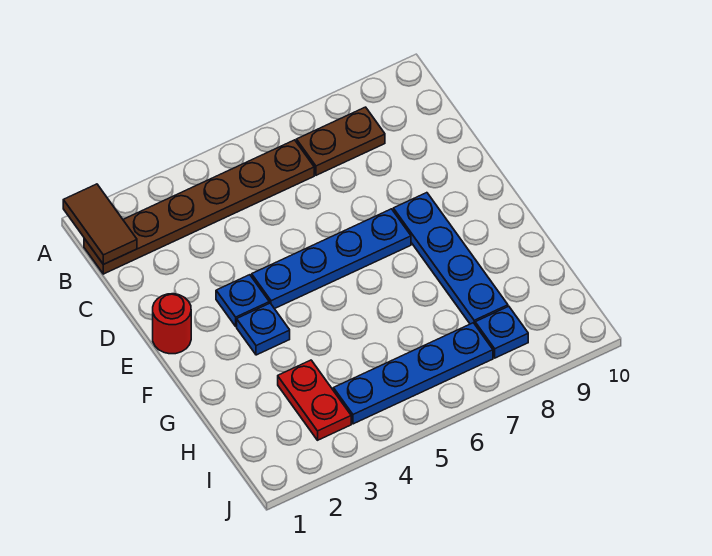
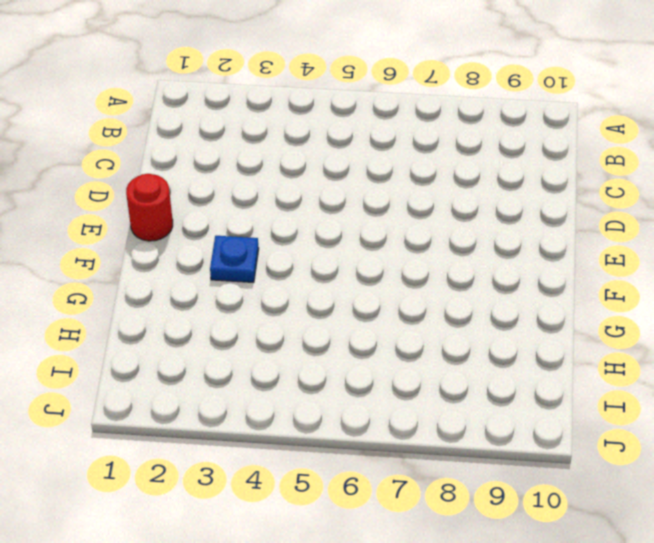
none -> brown plate B1:B6 level 1
none -> brown plate B7:B8 level 1

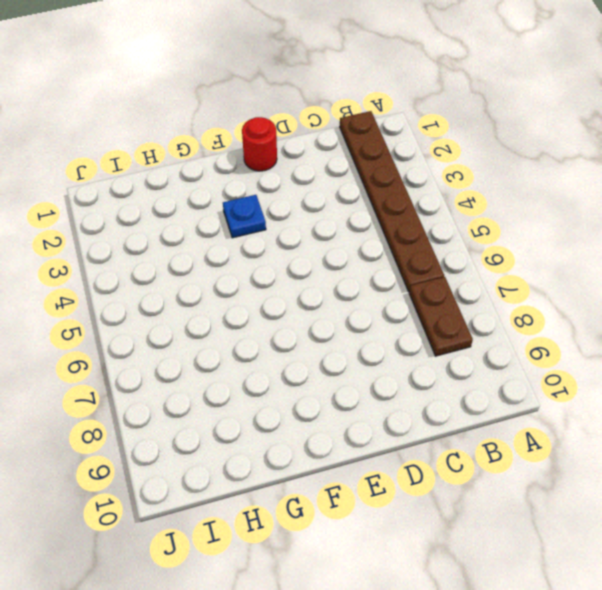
none -> blue plate E3 level 1
none -> blue plate E4:E7 level 1

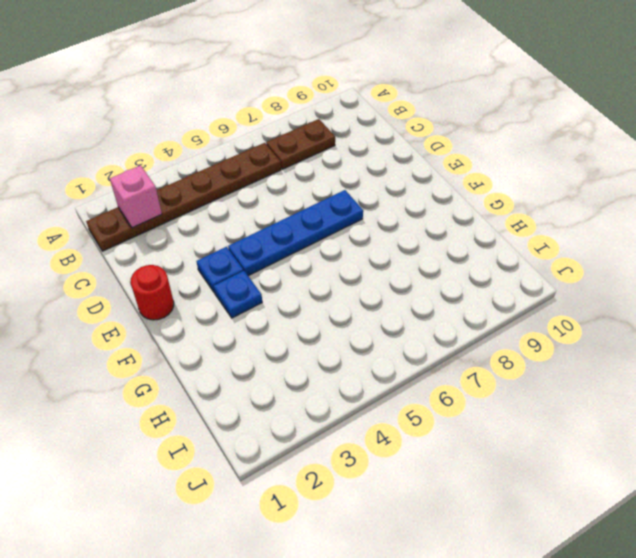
pink brick B2 level 2 -> none
none -> blue plate E8:H8 level 1
none -> red plate H3:I3 level 1

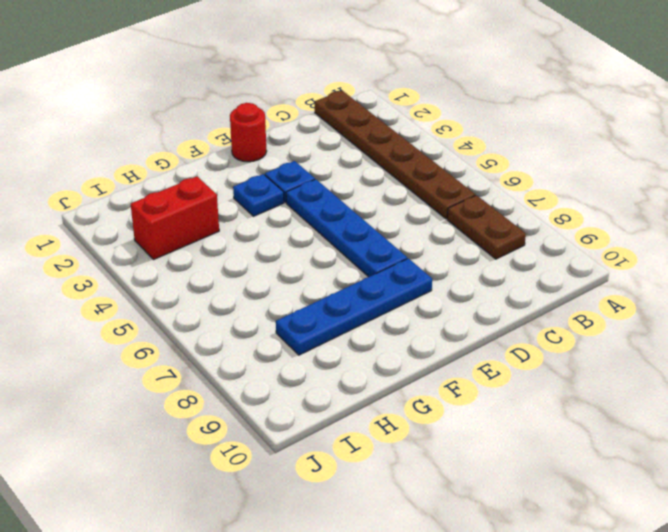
red brick H3:I3 level 1 -> red plate H3:I3 level 1
none -> blue plate I4:I7 level 1
none -> blue plate I8 level 1

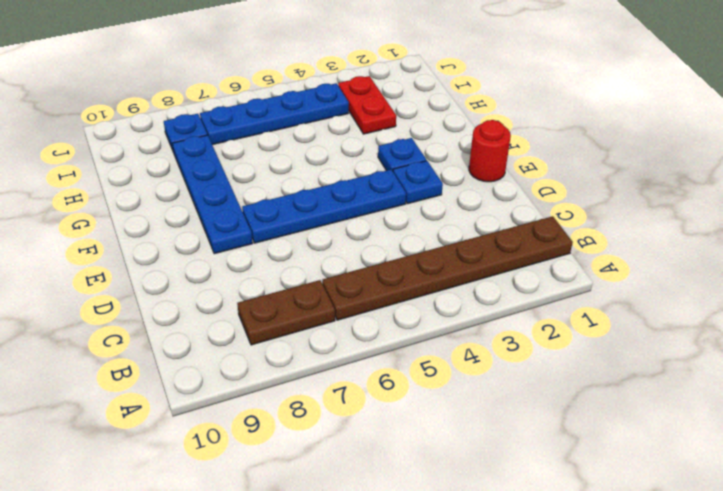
none -> brown tile A1:B1 level 2

